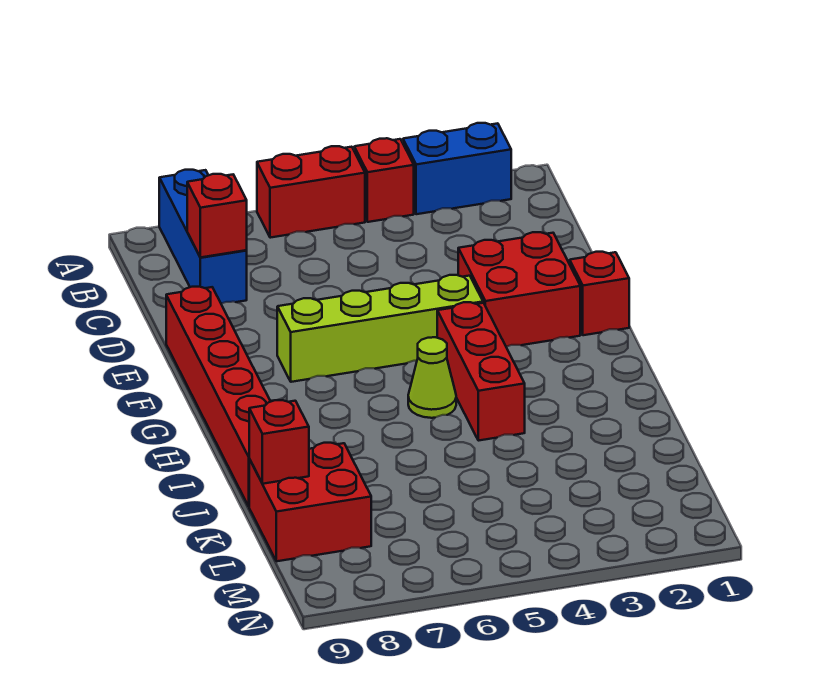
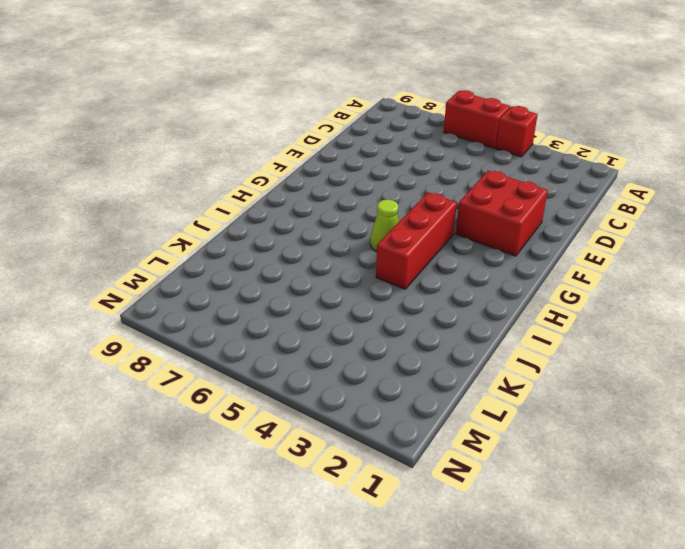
none -> blue brick A2:A3 level 1
none -> blue brick A8:C8 level 1
none -> red brick E9:J9 level 1

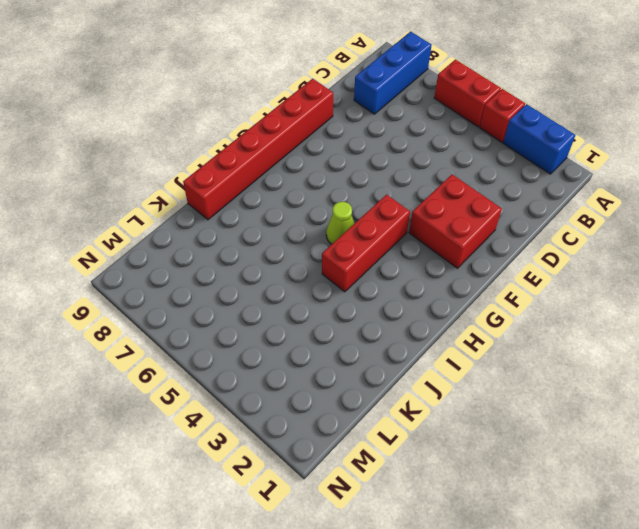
none -> red brick F1 level 1
none -> lime brick F4:F7 level 1
none -> red brick K8:L9 level 1

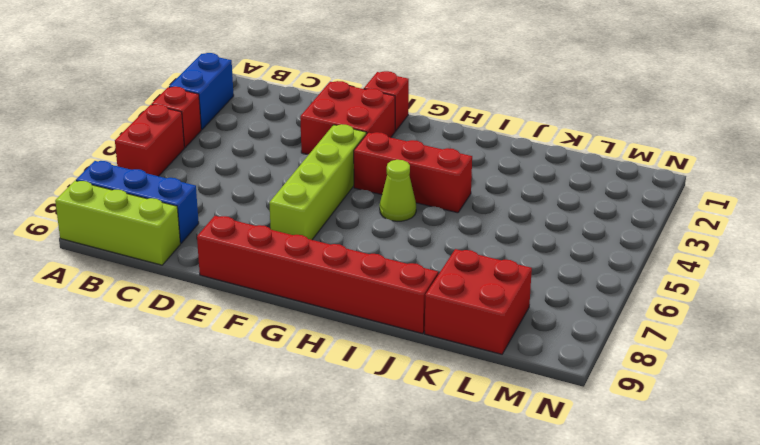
lime brick A9:C9 level 1 -> none
none -> red brick C8 level 2
none -> red brick K9 level 2

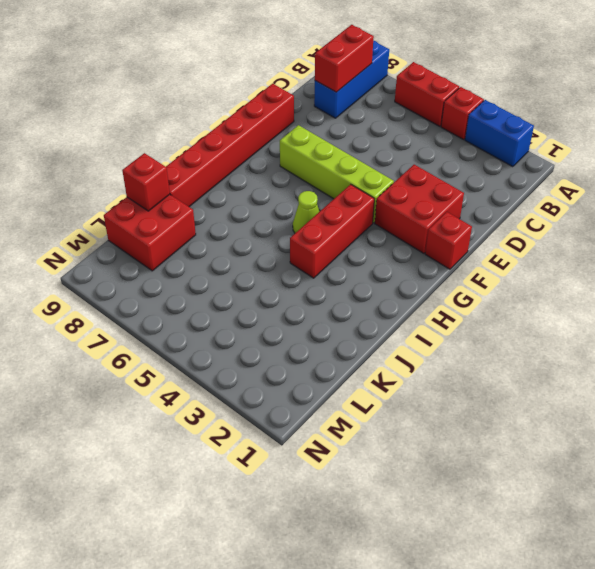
red brick B8:C8 level 2 -> red brick C8 level 2

